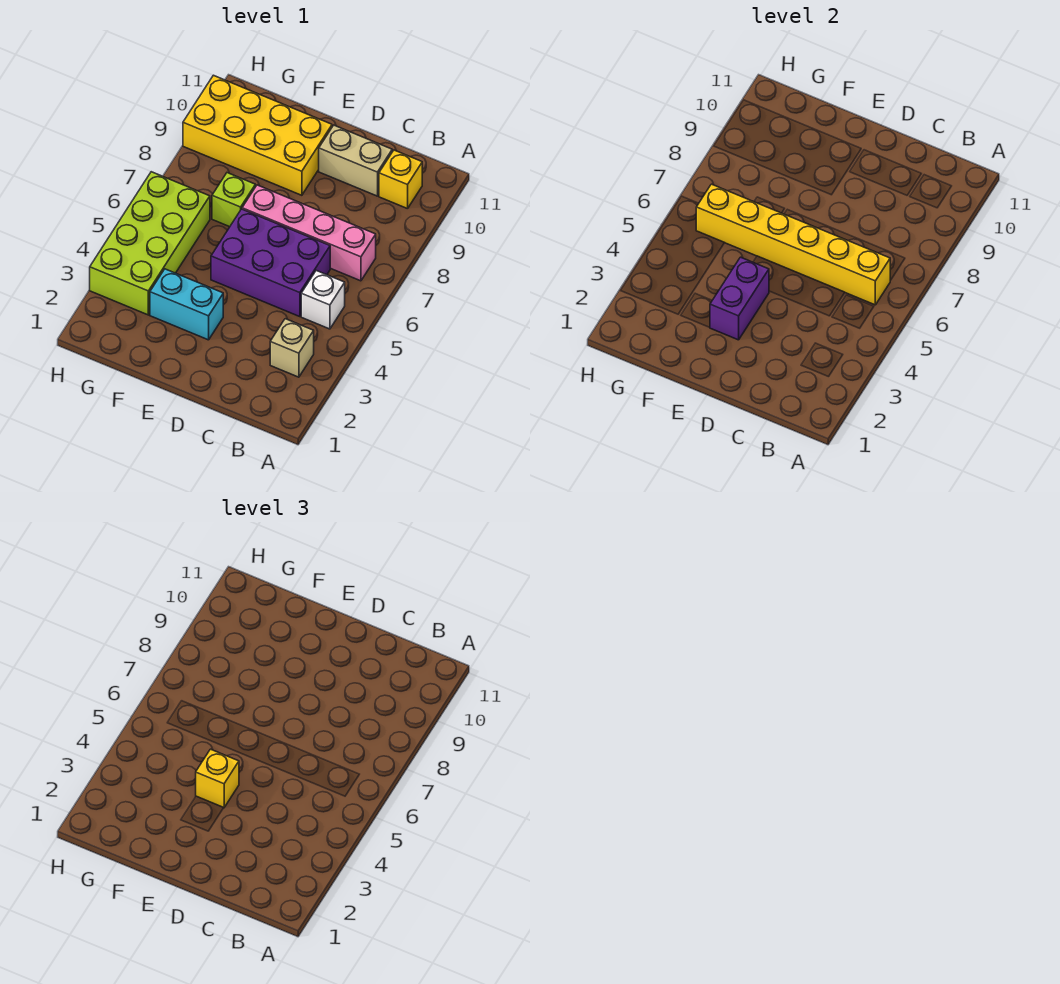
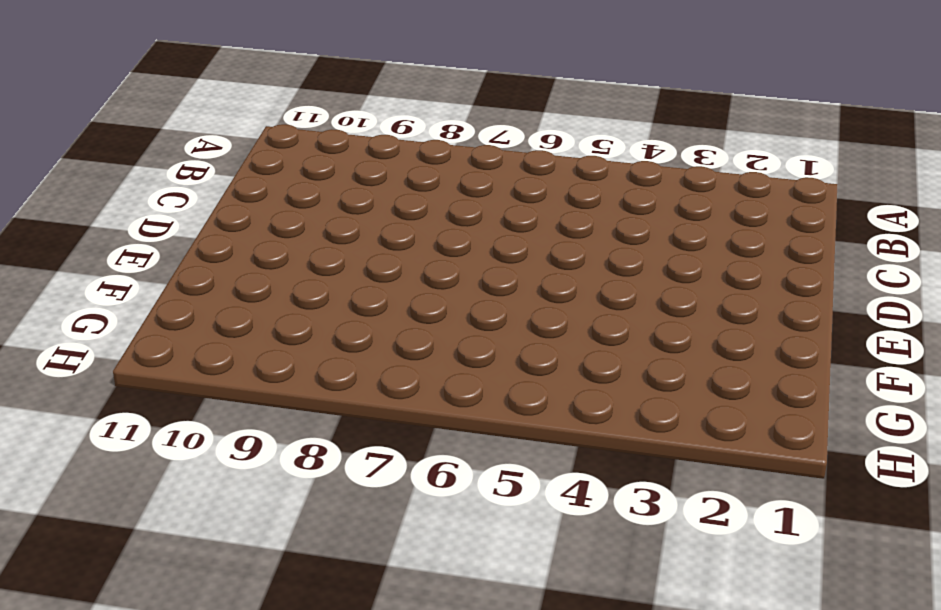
none -> tan brick B3 level 1
none -> white brick B5 level 1
none -> pink brick B7:E7 level 1

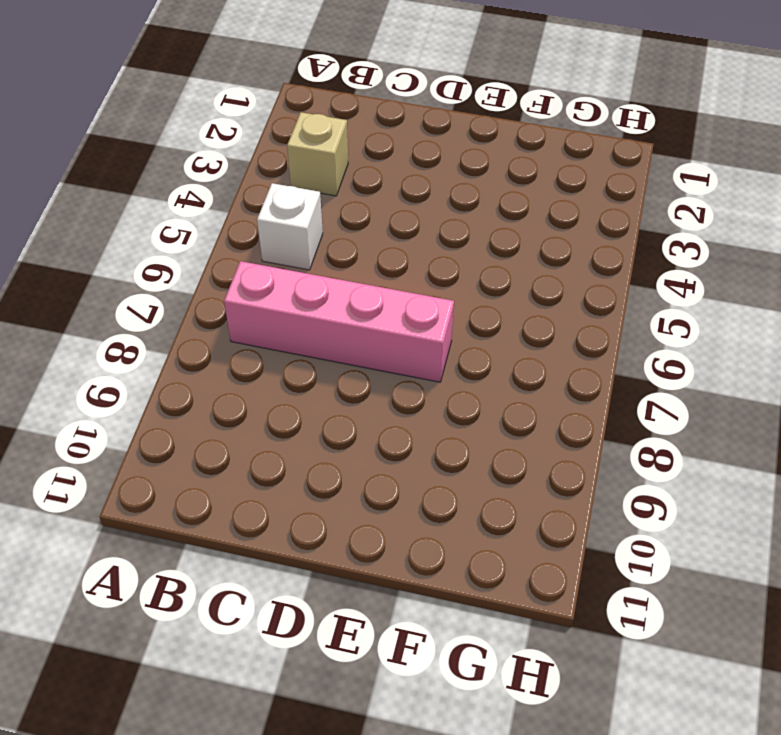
none -> yellow brick B10 level 1
none -> purple brick C5:E6 level 1
none -> tan brick C10:D10 level 1

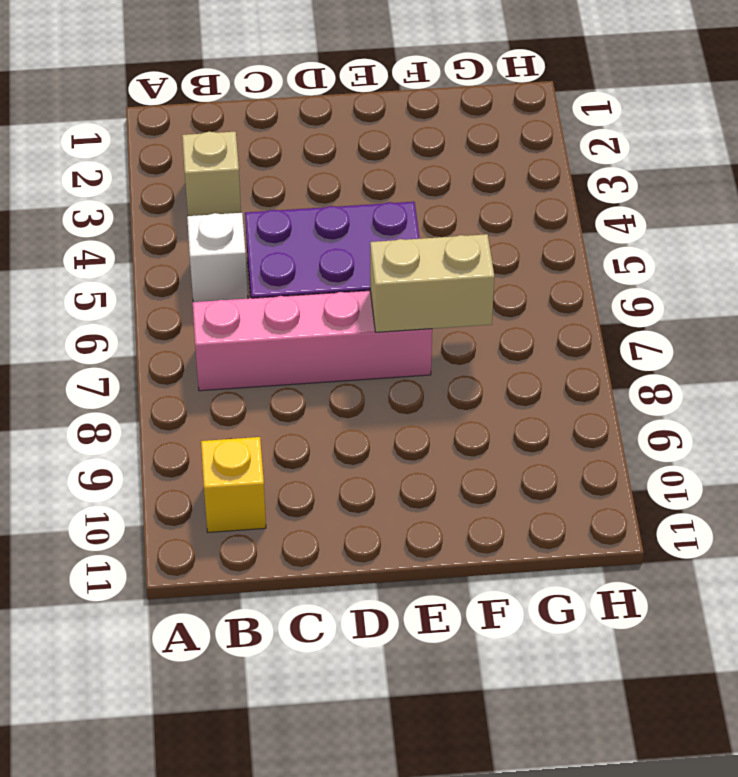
tan brick E7:F7 level 2 -> tan brick C10:D10 level 1
none -> cyan brick E3:F3 level 1
none -> yellow brick E9:H10 level 1
none -> lime brick F7 level 1

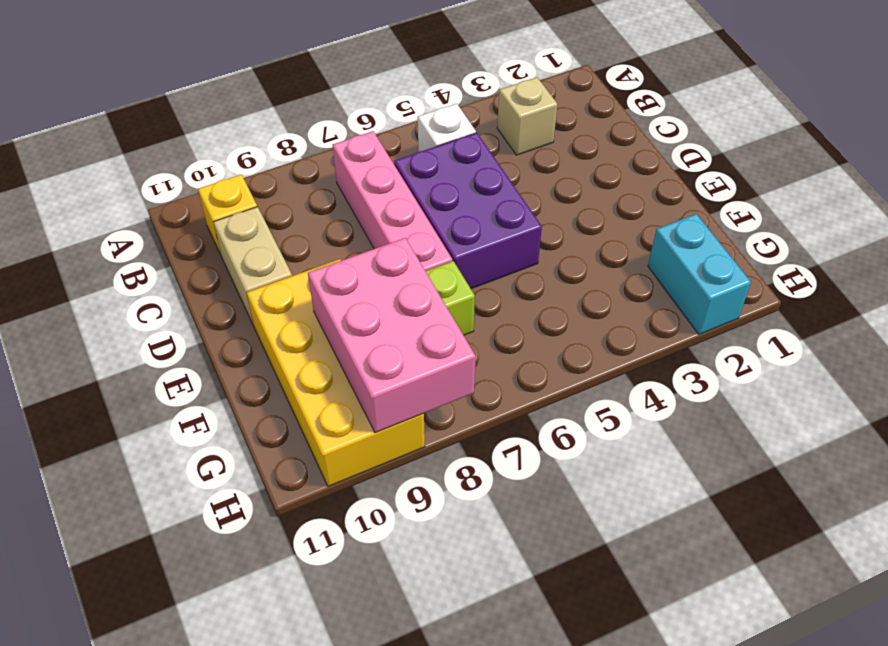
pink brick F8:H9 level 2 -> none
cyan brick G2:H2 level 1 -> cyan brick E3:F3 level 1
none -> lime brick G3:H6 level 1
none -> yellow brick B6:G6 level 2
none -> purple brick E3:E4 level 2

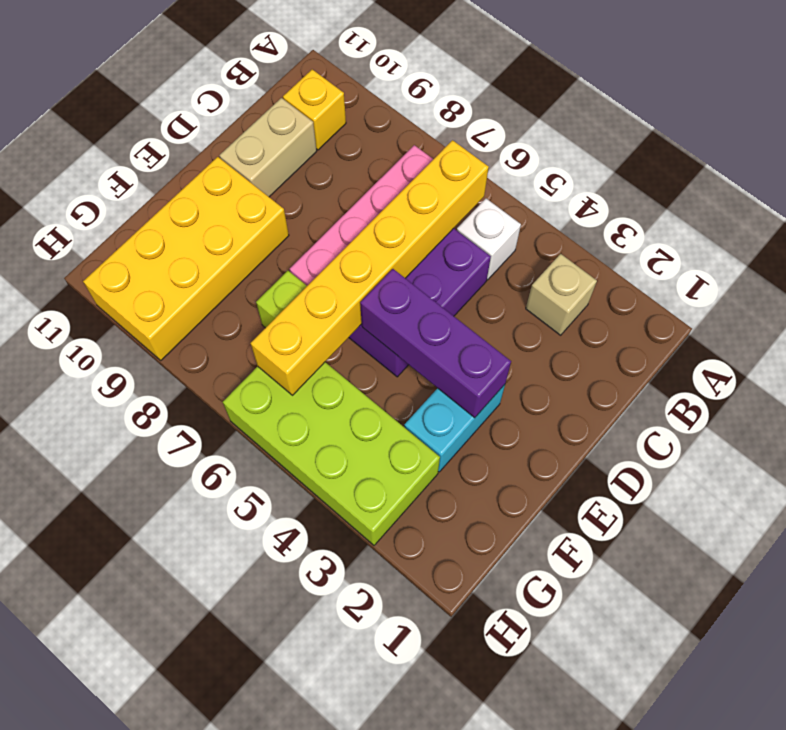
purple brick E3:E5 level 2 -> purple brick E3:E4 level 2
none -> yellow brick E4 level 3

